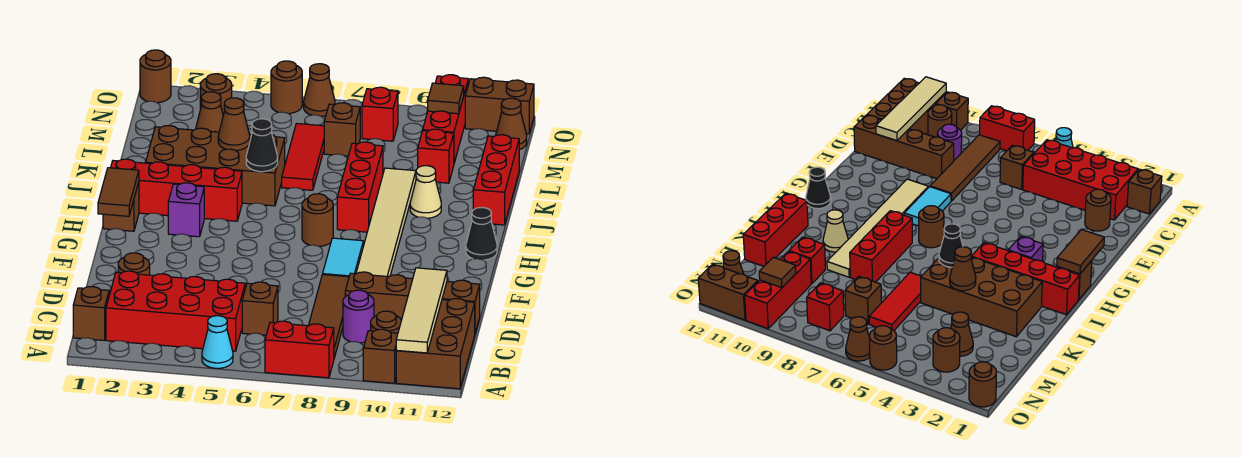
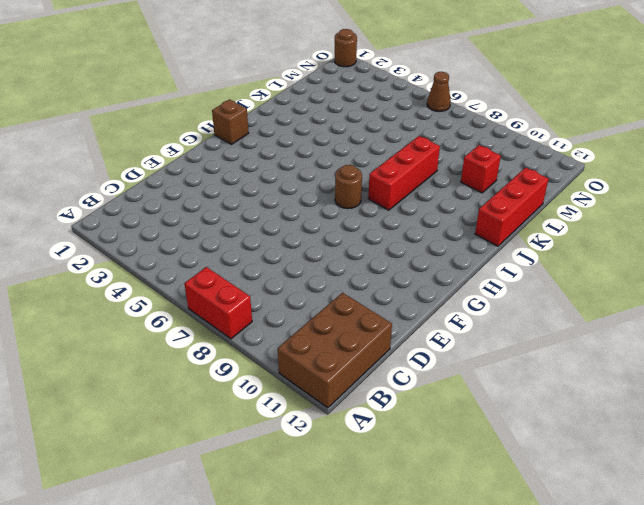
none -> cyan cone A5 level 1
none -> brown brick A10 level 1
none -> brown brick B1 level 1
none -> red brick B2:C5 level 1

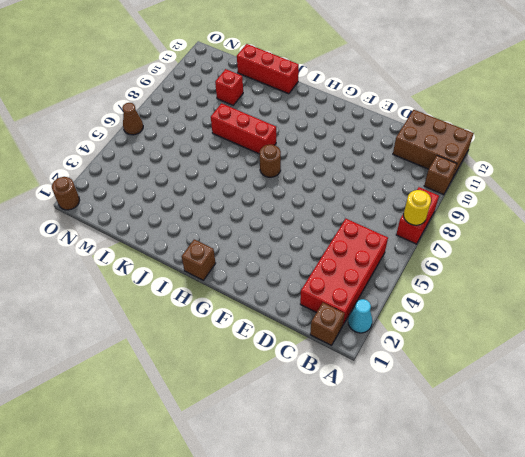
cyan cone A2 level 1 -> cyan cone A5 level 1
yellow round brick A7 level 2 -> none
none -> brown tile B8:E8 level 1
none -> brown round brick B10 level 1
none -> brown brick C6 level 1
none -> purple round brick C9 level 1

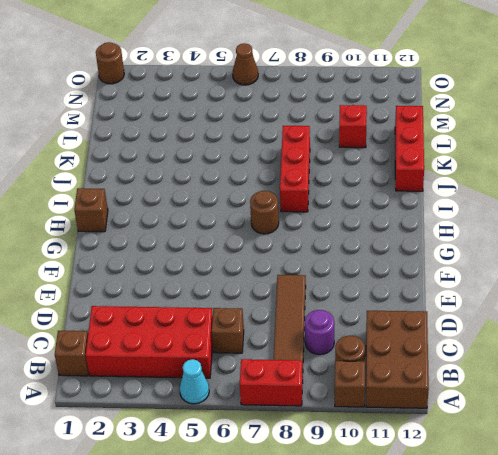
none -> brown round brick D2 level 1
none -> brown brick D9:D12 level 1
none -> cyan tile F8:G8 level 1
none -> tan tile F9:K9 level 1

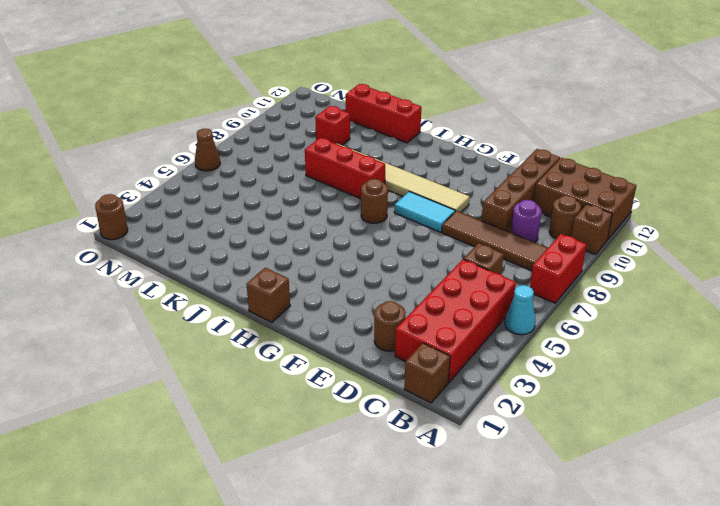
none -> purple brick H3 level 1
none -> black cone H12 level 1
none -> red brick I1:I4 level 1
none -> brown brick J2:K5 level 1

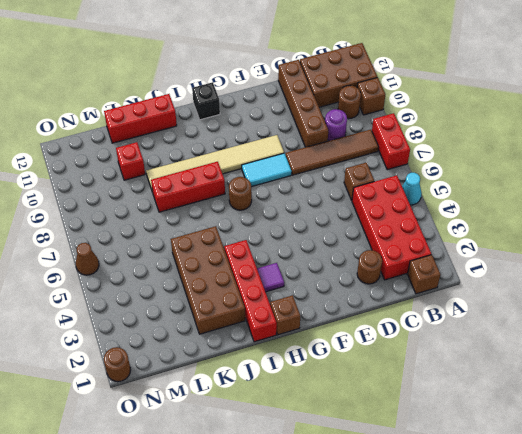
purple tile H3 level 1 -> purple brick H3 level 1
black brick H12 level 1 -> black cone H12 level 1
none -> tan cone J10 level 1
none -> red tile K6:M6 level 1
none -> brown cone M3 level 1
none -> brown brick M7 level 1

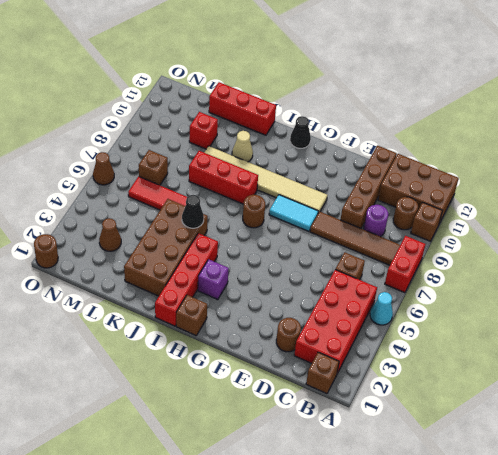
none -> red brick M10:O10 level 1
none -> brown round brick N3 level 1
none -> red brick N8 level 1
none -> brown cone N12 level 1

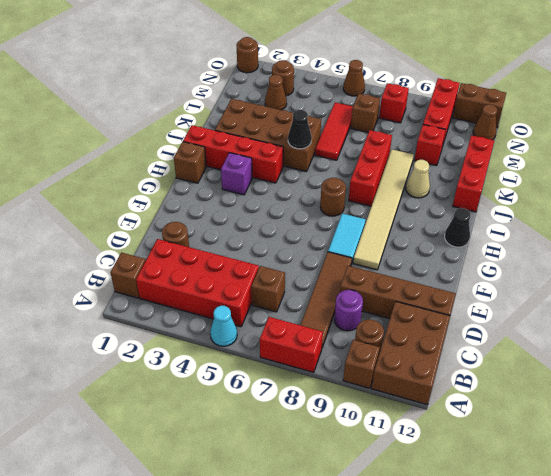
none -> brown round brick O5 level 1
none -> tan tile A11:D11 level 2
none -> brown tile G1:H1 level 2
none -> brown cone K4 level 2

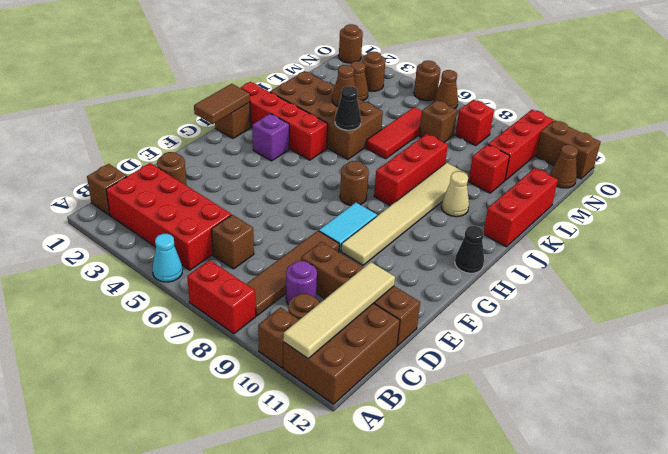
none -> brown tile N10 level 2

